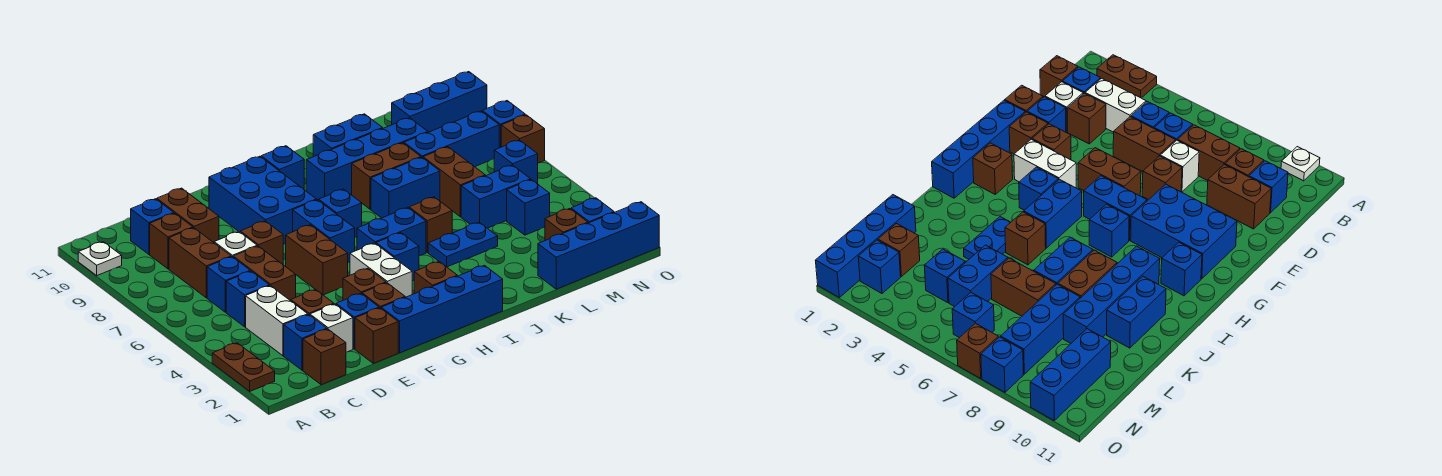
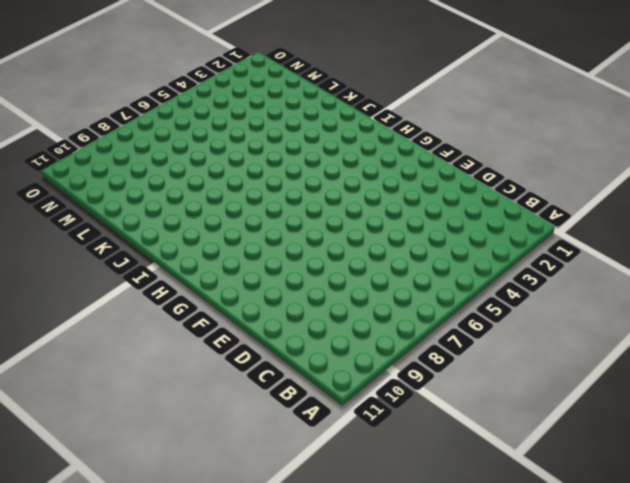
none -> brown plate A2:A3 level 1
none -> white plate A10 level 1
none -> brown brick C1 level 1
none -> blue brick C2 level 1

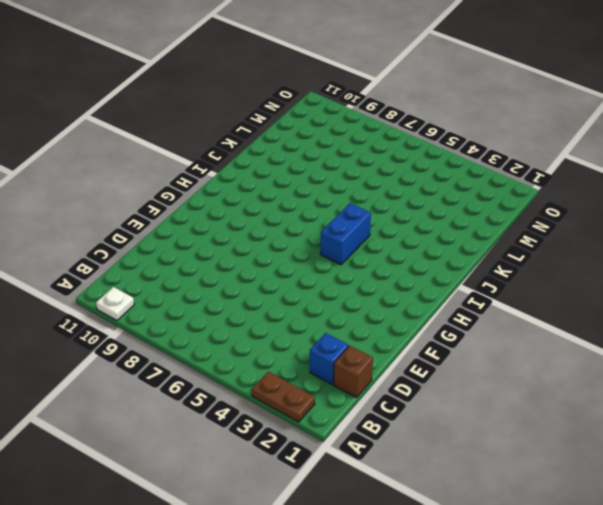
none -> white brick C3:C4 level 1
none -> blue brick C5 level 1
none -> blue brick C6 level 1
none -> brown brick C7:C8 level 1

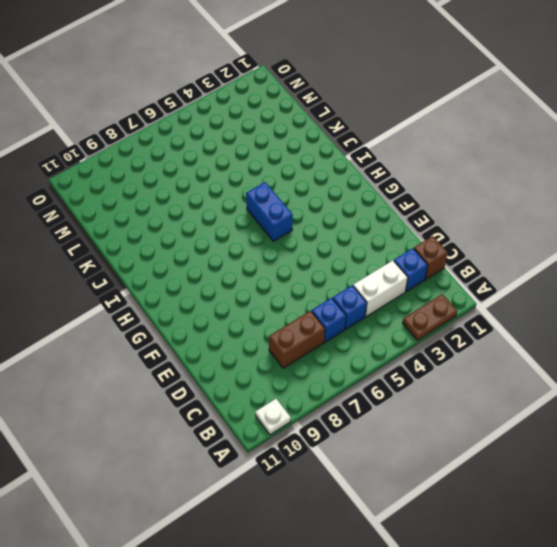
none -> brown brick C9 level 1
none -> blue brick C10 level 1
none -> white brick D2 level 1
none -> brown brick D3 level 1

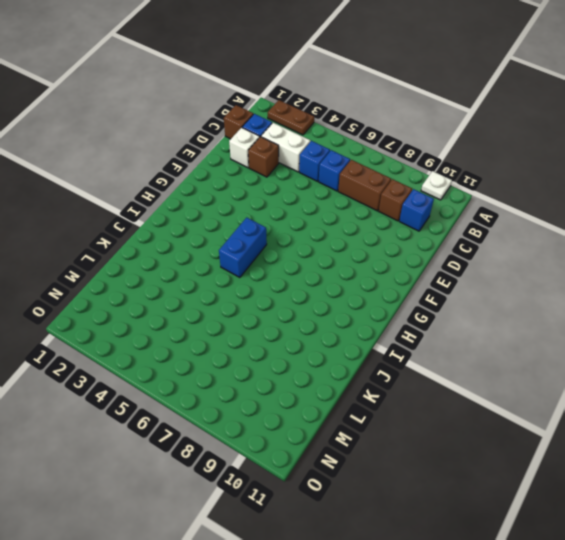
none -> brown brick D5:D6 level 1
none -> white brick D7 level 1
none -> brown brick D9:D10 level 1
none -> brown brick E1 level 1

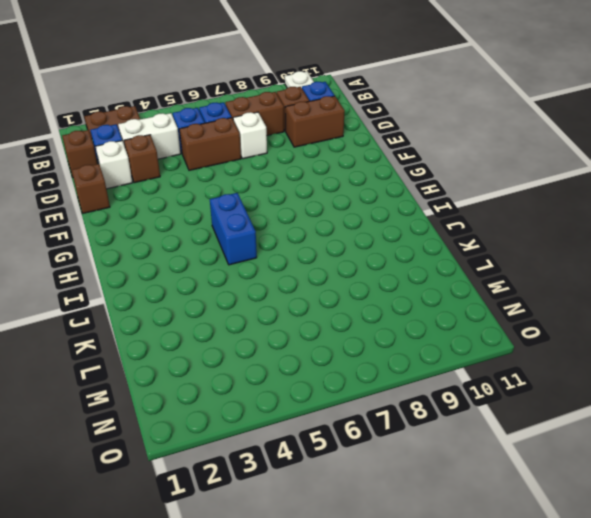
none -> blue brick E2 level 1
none -> brown brick E7 level 1
none -> blue brick F1:I1 level 1
none -> brown brick F2 level 1

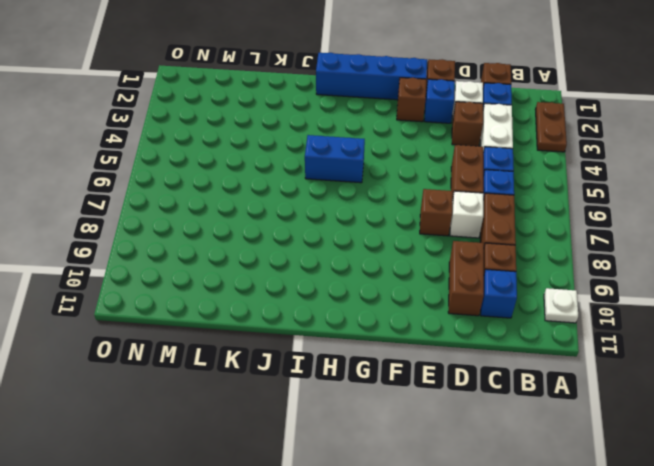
none -> brown brick F3 level 1
none -> brown brick F5:F6 level 1
none -> blue brick F8:G10 level 1
none -> white brick G3:G4 level 1

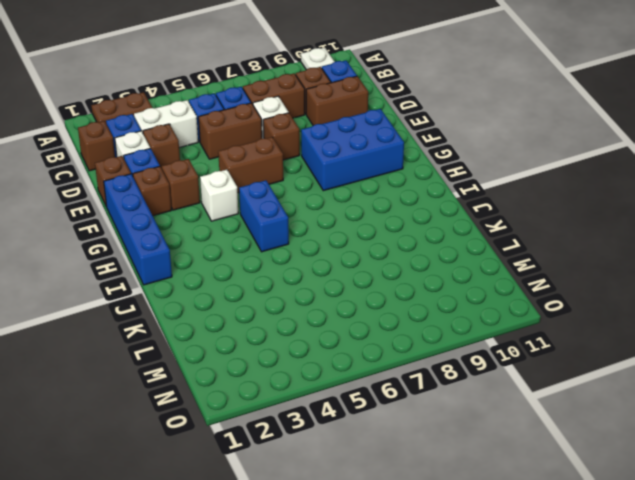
white brick G4 level 1 -> white brick G3:G4 level 1
none -> blue brick G6:G7 level 1
none -> brown brick H2 level 1
none -> blue brick H4 level 1
none -> blue brick H7 level 1

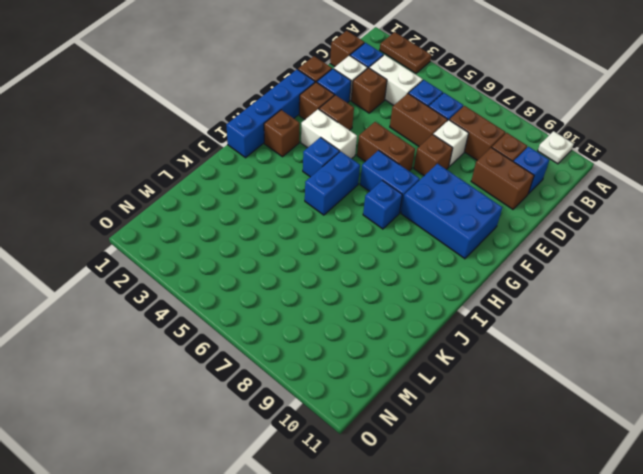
none -> blue brick H10 level 1
none -> blue brick I9:L9 level 1
none -> blue plate J4:K4 level 1
none -> brown brick J5 level 1

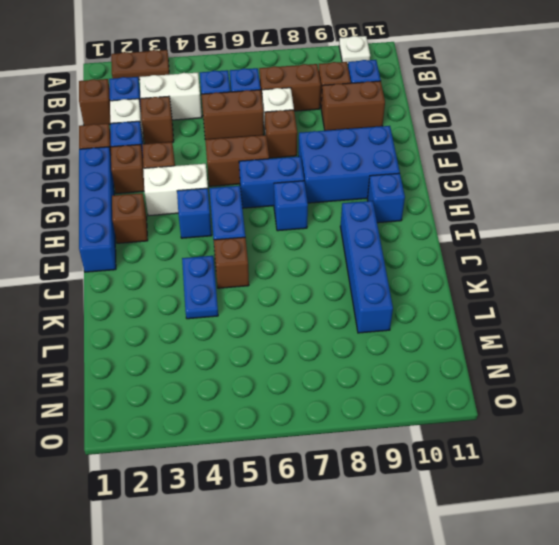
none -> blue brick J7:K7 level 1
none -> brown brick J8:K8 level 1
none -> blue brick J10:K10 level 1
none -> blue brick L1:O1 level 1

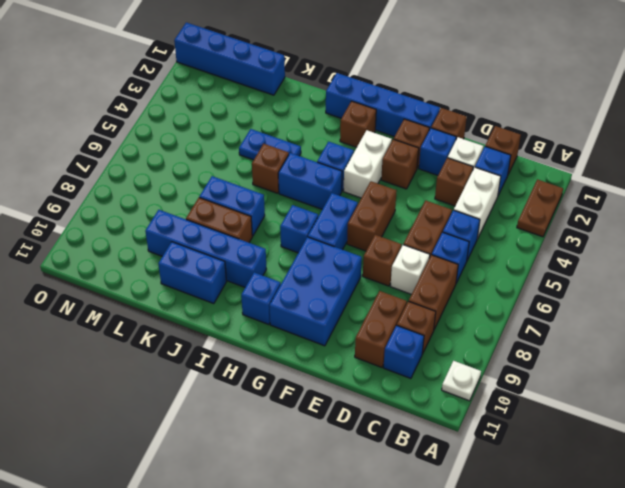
none -> blue brick L5:M5 level 1
none -> brown brick L6:L7 level 1
none -> blue brick L8:N8 level 1
none -> brown brick M2 level 1

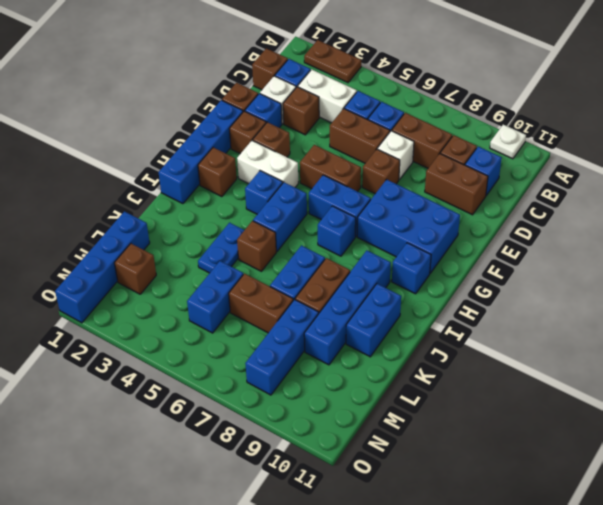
none -> blue brick M4 level 1
none -> blue brick M10:O10 level 1
none -> blue brick N2 level 1
none -> blue brick N6 level 1

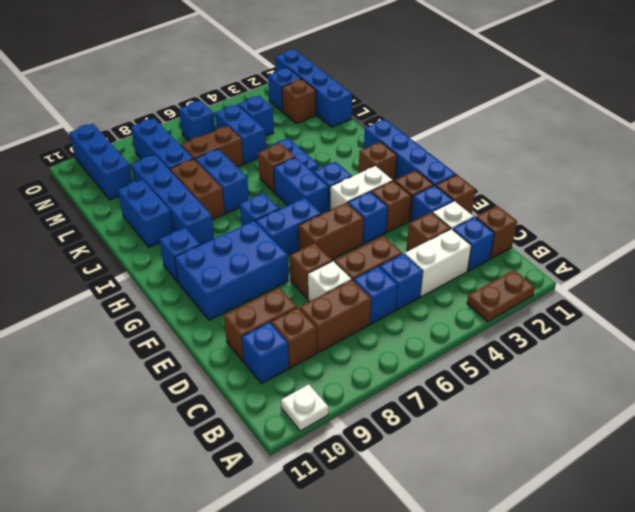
blue brick F4 level 1 -> blue brick O8 level 1
none -> brown brick O7 level 1

